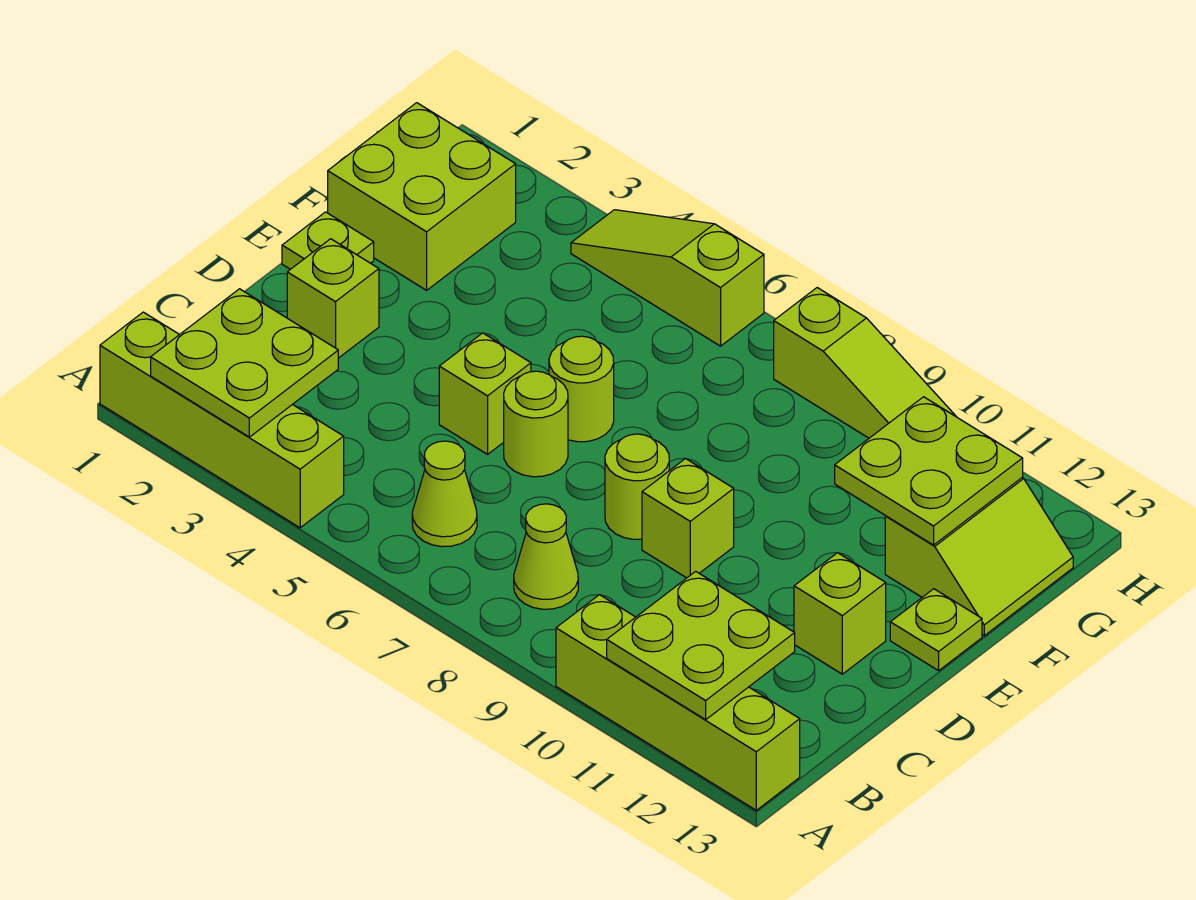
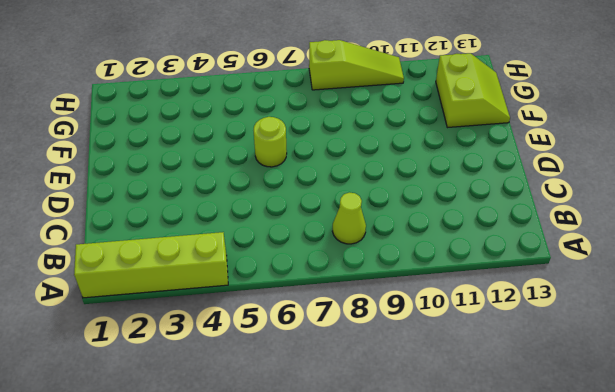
none -> lime brick A10:A13 level 1
none -> lime cone B6 level 1
none -> lime brick D2 level 1

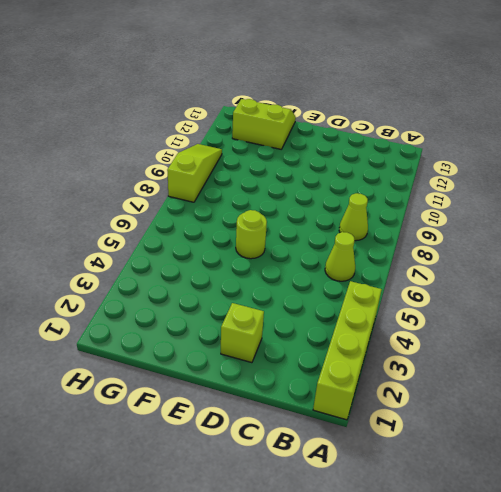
none -> lime brick A10:A13 level 1
none -> lime brick D5 level 1
none -> lime round brick D6 level 1

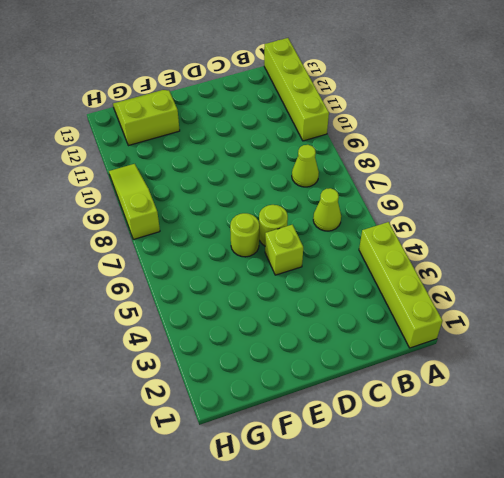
none -> lime brick D2 level 1
none -> lime round brick D8 level 1
none -> lime brick D9 level 1

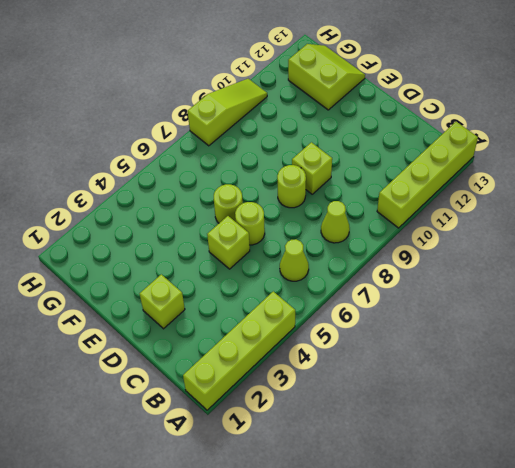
none -> lime brick D12 level 1
none -> lime plate E1 level 1
none -> lime plate E13 level 1

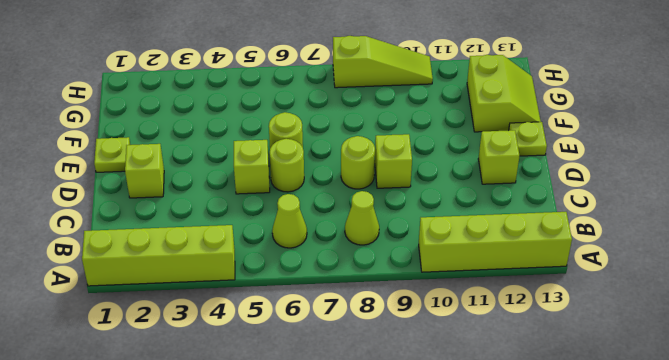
none -> lime brick F1:G2 level 1
none -> lime slope H4:H6 level 1 top 6
none -> lime plate A2:B3 level 2

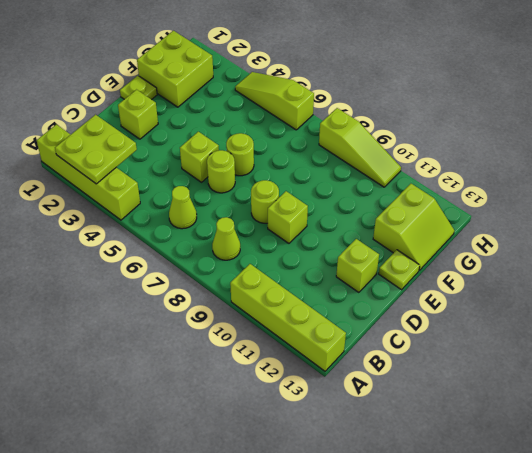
none -> lime plate A11:B12 level 2
none -> lime plate F11:G12 level 2

